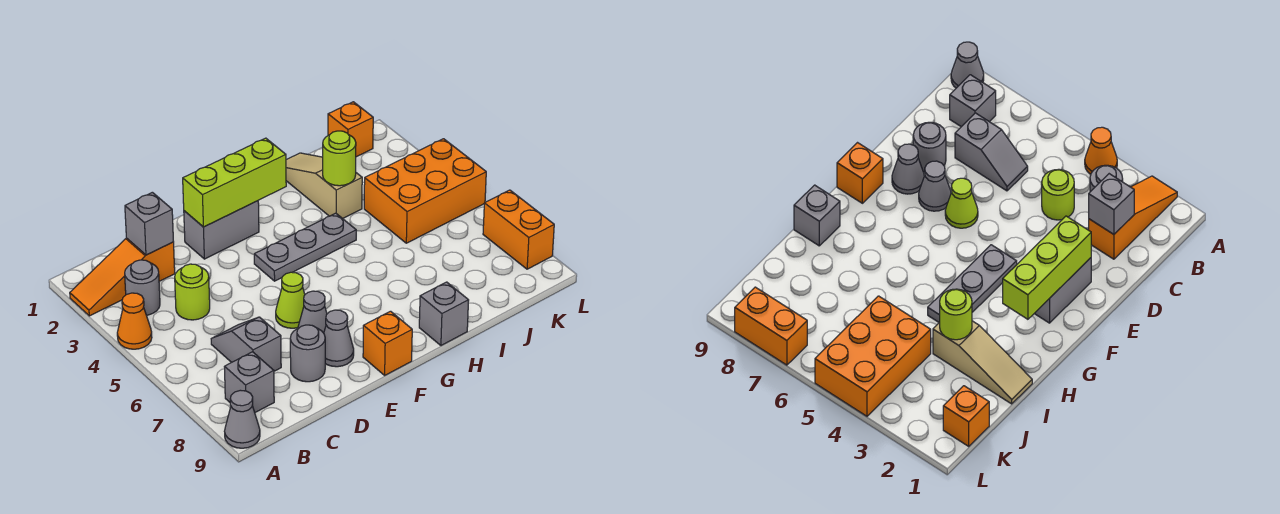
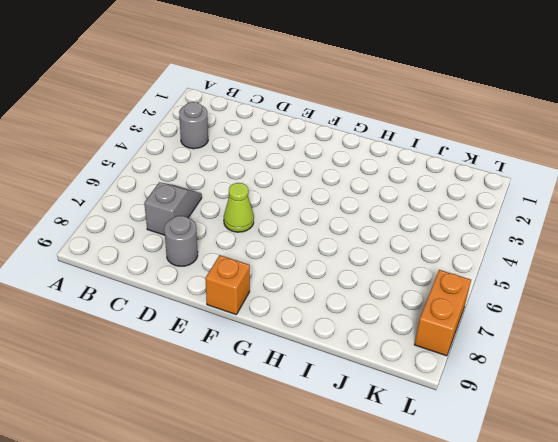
none -> orange slope A2:C2 level 1 top C
none -> orange cone A4 level 1
none -> grey cone A9 level 1

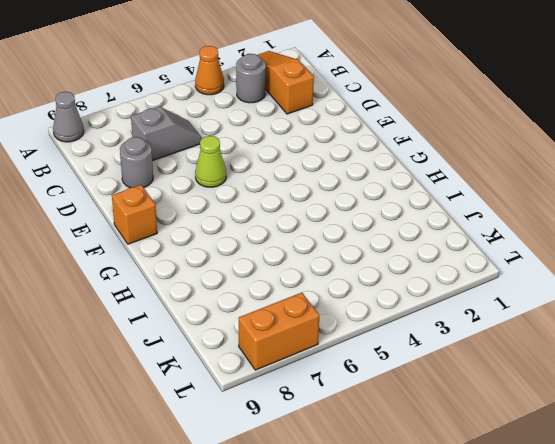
none -> grey brick B8 level 1
none -> lime round brick C4 level 1
none -> grey brick E2:F2 level 1

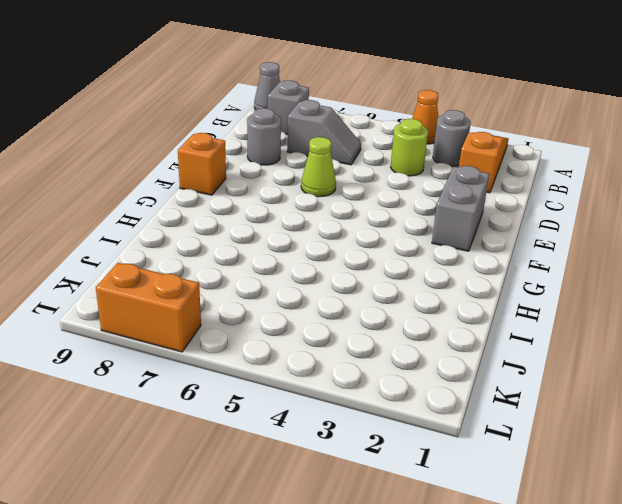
none -> grey cone E7 level 1
none -> grey cone E8 level 1
none -> grey plate F4:H4 level 1

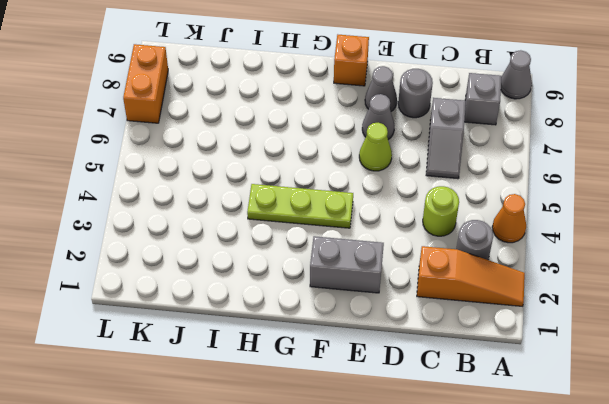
lime plate F4:H4 level 1 -> grey plate F4:H4 level 1
none -> grey brick H9 level 1
none -> tan slope I1:I3 level 1 top 3
none -> orange brick J4:L5 level 1

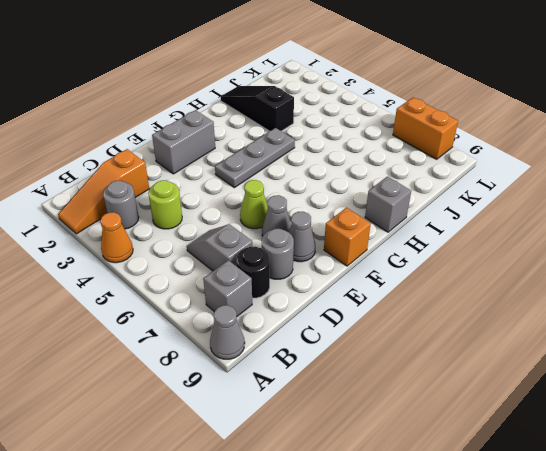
black round brick C8 level 1 -> none
black slope I1:I3 level 1 top 3 -> tan slope I1:I3 level 1 top 3
none -> orange brick J4:L5 level 1
none -> orange brick K1 level 1
none -> grey brick C2 level 2

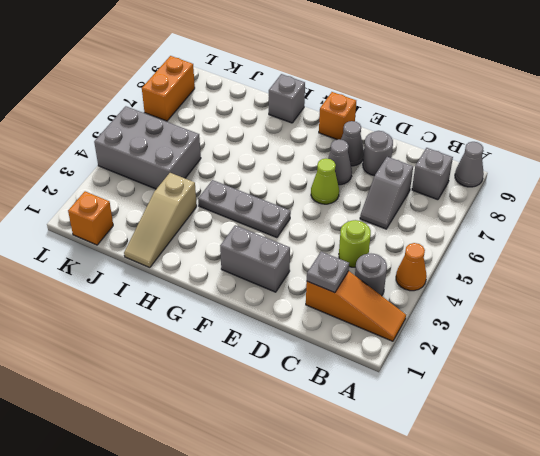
grey plate C2 level 2 -> grey brick C2 level 2
grey brick J4:L5 level 1 -> orange brick J4:L5 level 1
none -> lime brick E2:G2 level 2
none -> lime round brick I3 level 2

